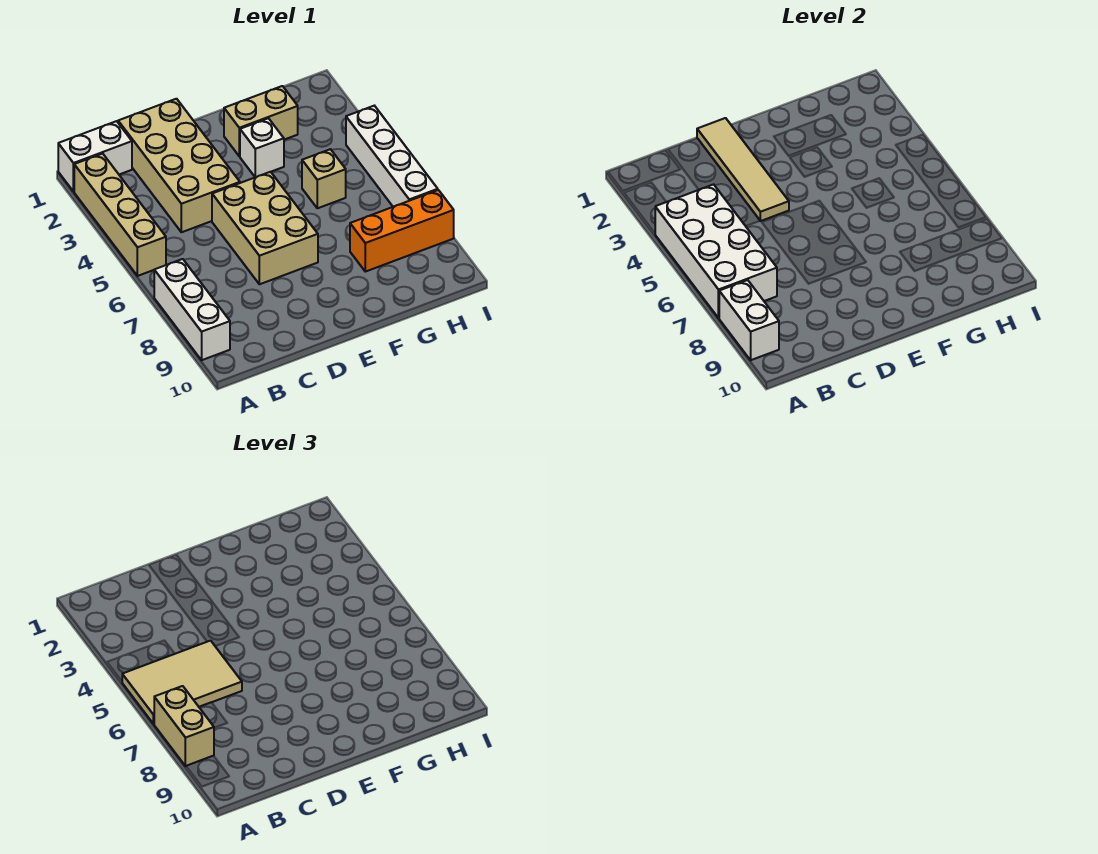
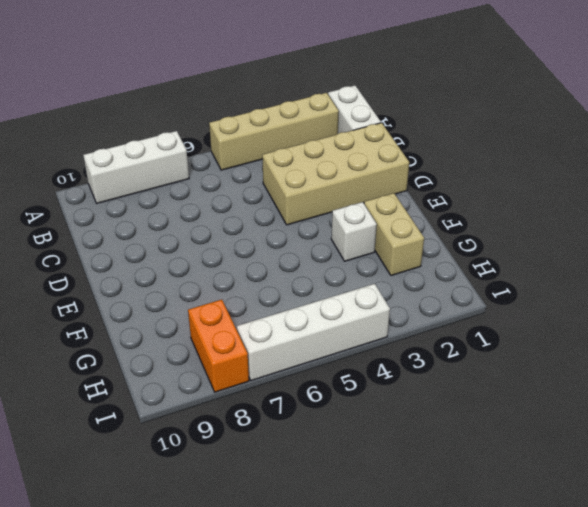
orange brick H8:I8 level 1 -> orange brick G8:I8 level 1
none -> tan brick D5:E7 level 1
none -> tan brick G5 level 1
none -> white brick A4:B7 level 2

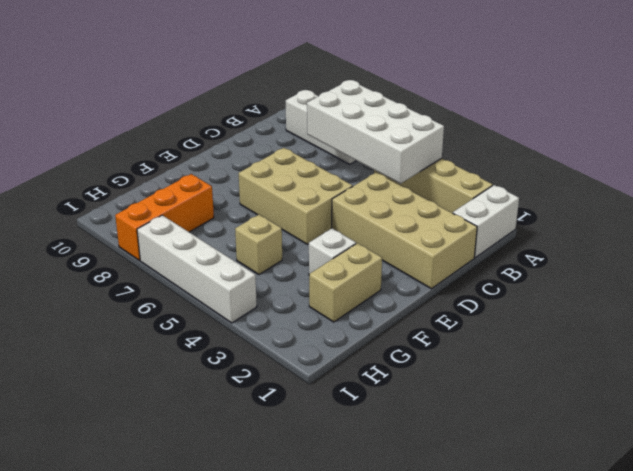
none -> white brick A8:A9 level 2
none -> tan tile D1:D4 level 2
none -> tan tile A5:C6 level 3

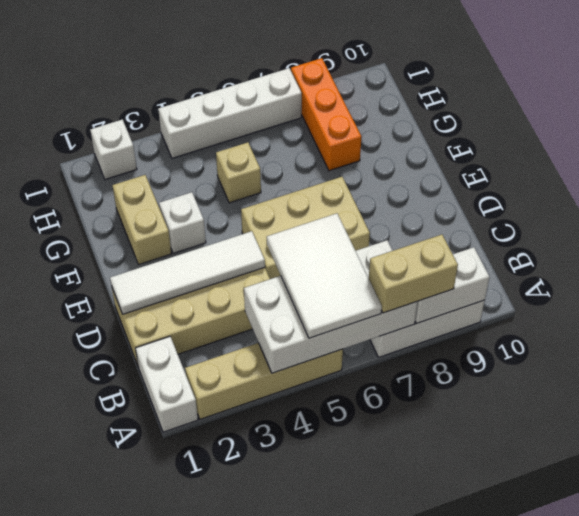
white tile A5:C6 level 3 -> tan tile A5:C6 level 3
white tile D1:D4 level 2 -> tan tile D1:D4 level 2
white brick I2 level 1 -> none

